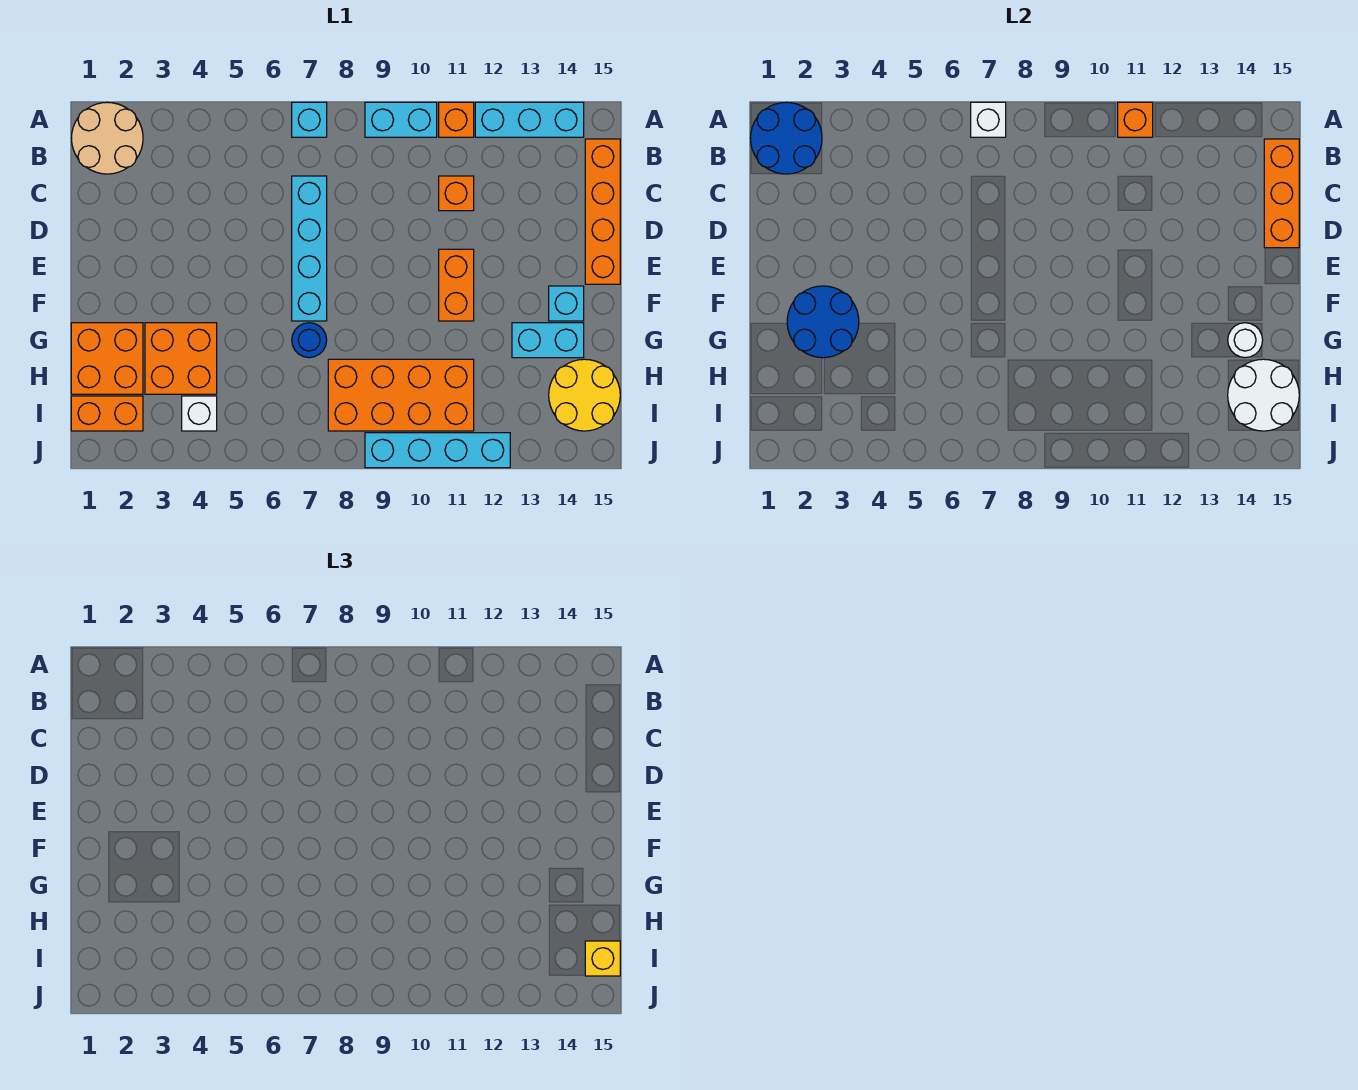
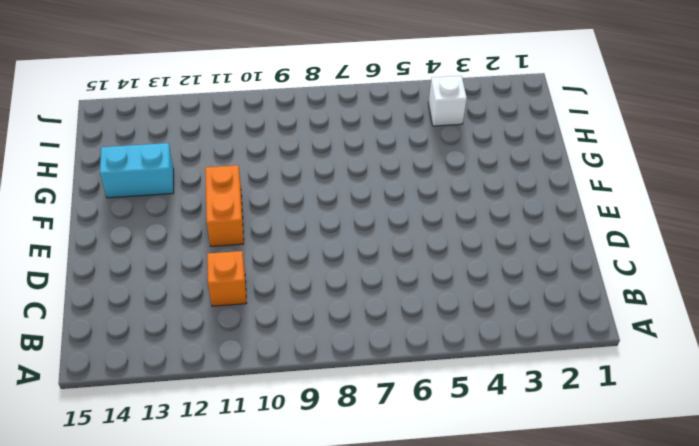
none -> tan round brick A1:B2 level 1
none -> cyan brick A7 level 1
none -> cyan brick A9:A10 level 1

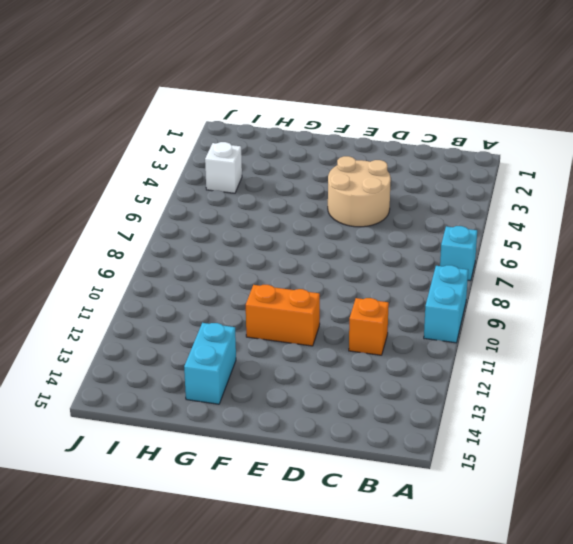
tan round brick D4:E5 level 1 -> tan round brick A1:B2 level 1
none -> orange brick A11 level 1
none -> cyan brick A12:A14 level 1
none -> orange brick B15:E15 level 1

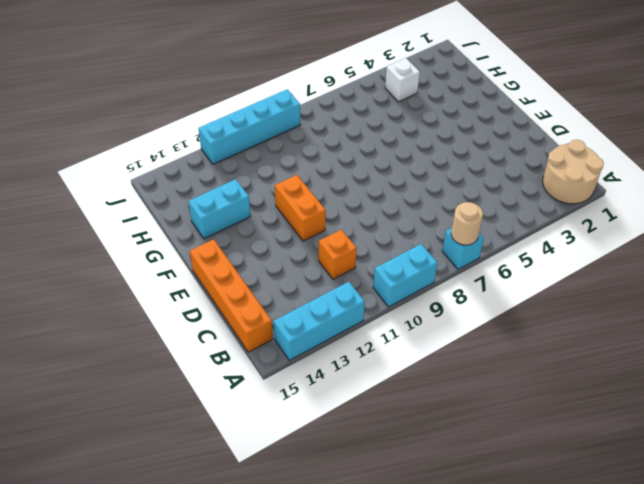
tan round brick A7 level 2 -> white brick A7 level 2
none -> orange brick A11 level 1
none -> cyan brick C7:F7 level 1
none -> cyan brick F14 level 1

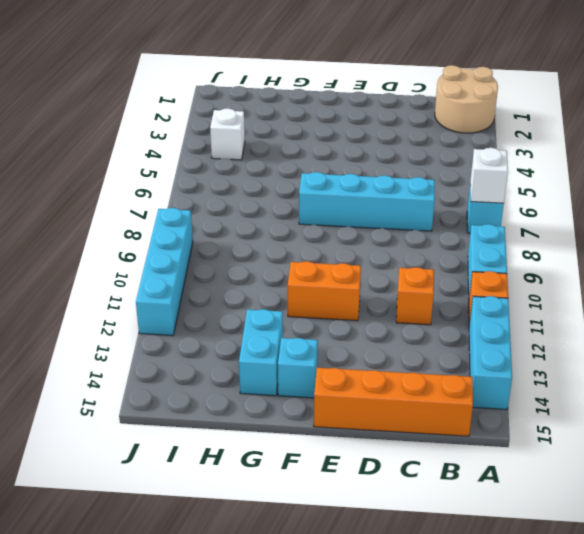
none -> orange brick G1:H2 level 1
none -> orange brick G3:H4 level 1
none -> blue round brick G7 level 1

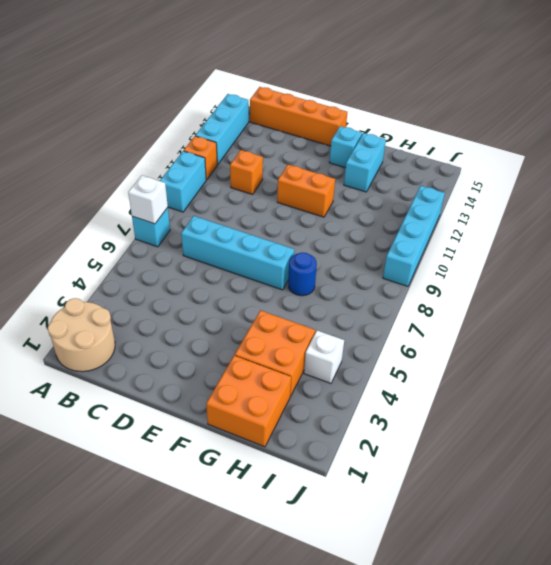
none -> orange brick H8:I11 level 1
none -> yellow round brick H14:I15 level 1
none -> orange brick I1:I2 level 1

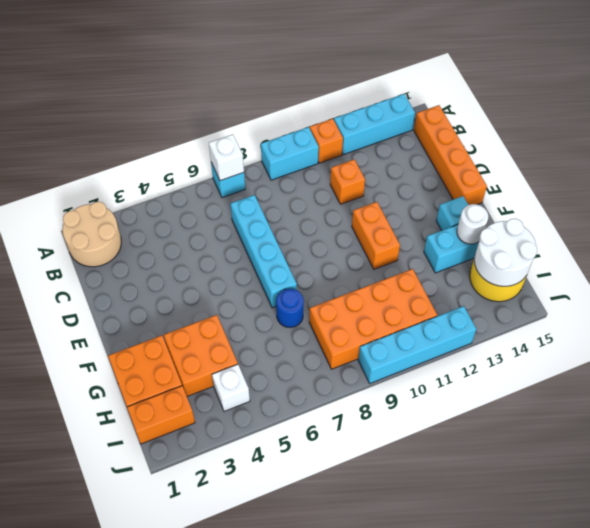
none -> blue round brick A1:B2 level 2
none -> orange brick A11 level 2
none -> orange brick B15:D15 level 2

